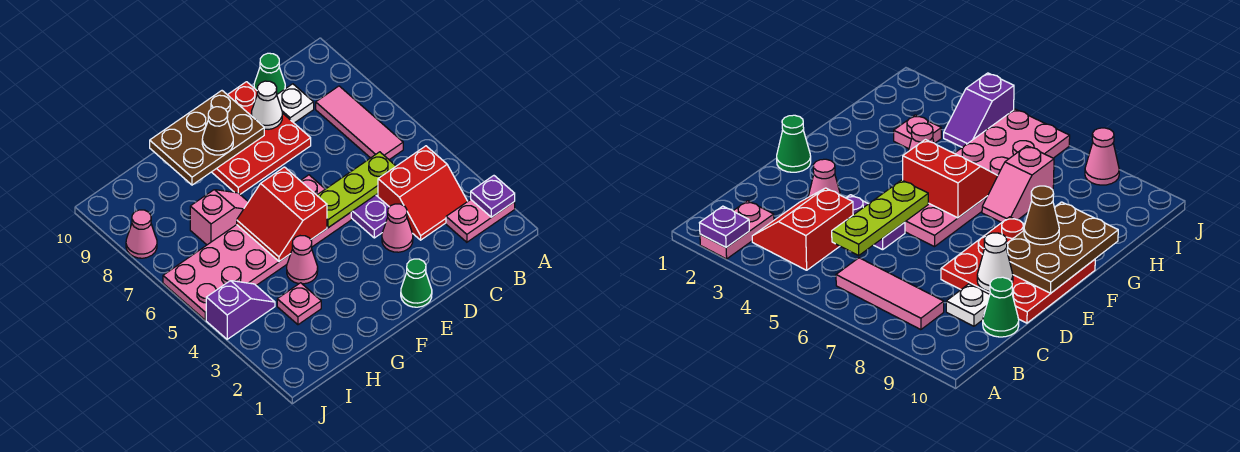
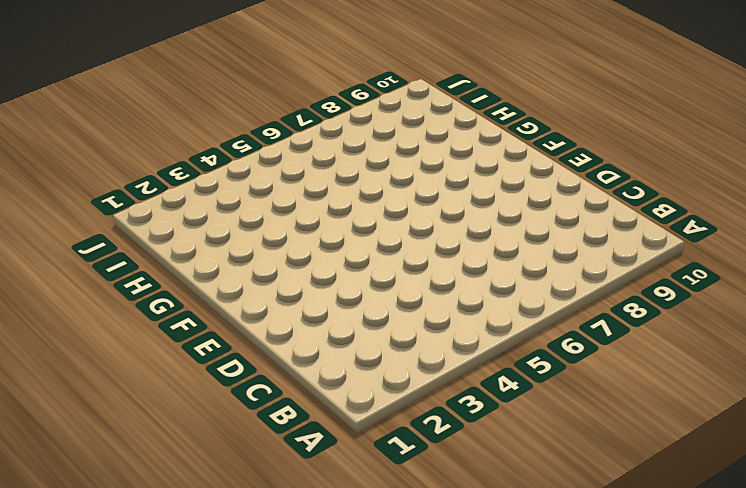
none -> pink plate A2:B2 level 1
none -> red slope B3:C4 level 1 top 4
none -> pink tile B6:B8 level 1

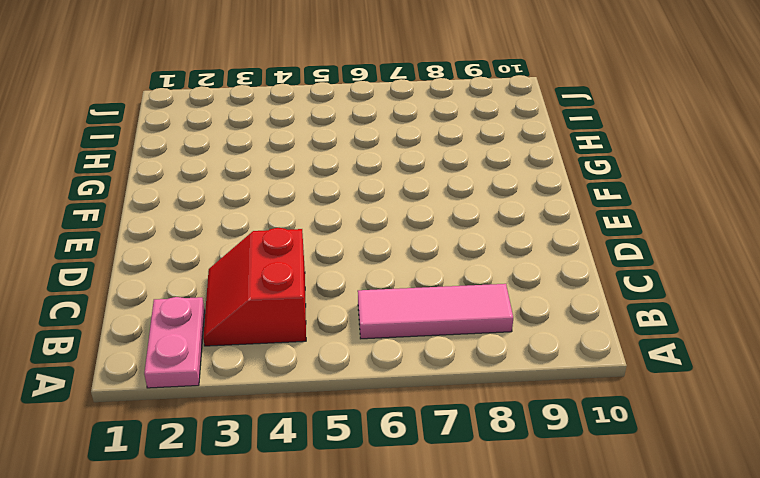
none -> white plate C9 level 1
none -> green cone C10 level 1
none -> pink cone D3 level 1

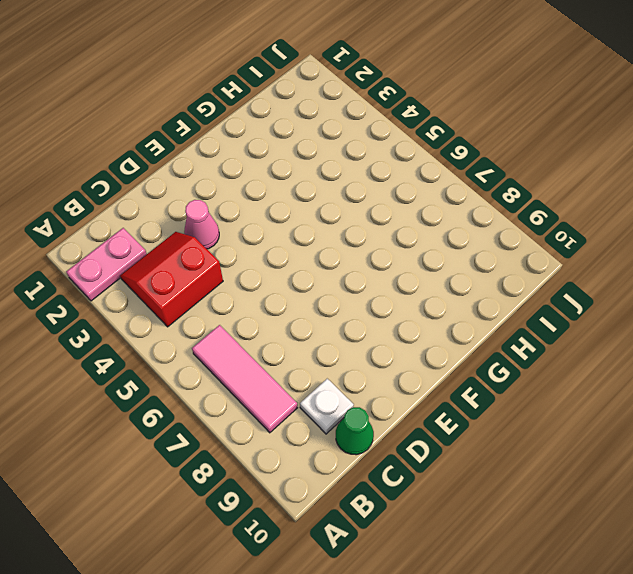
none -> purple plate D4:D5 level 1
none -> red plate D8:F10 level 1
none -> green cone E1 level 1

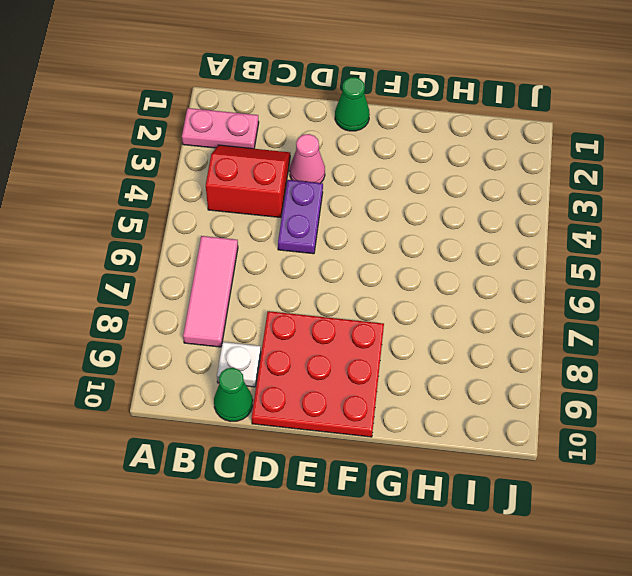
none -> pink plate E5:J6 level 1
none -> pink cone G4 level 1
none -> pink slope G7:H7 level 1 top H

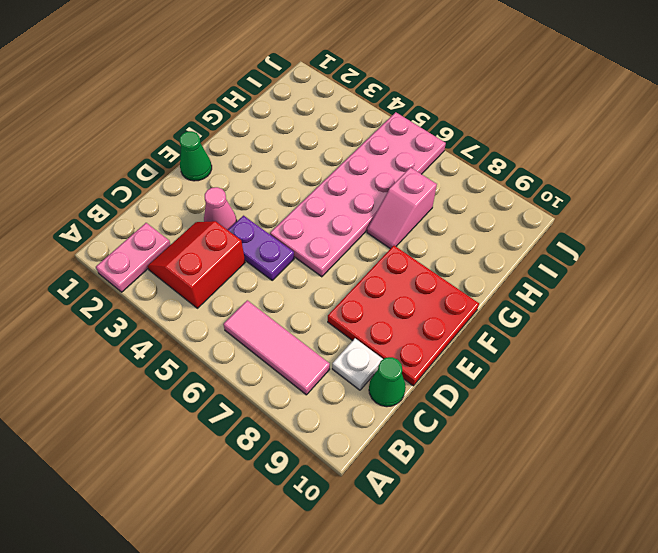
none -> pink cone G4 level 1
none -> pink plate H3 level 1
none -> purple slope I4:J4 level 1 top J

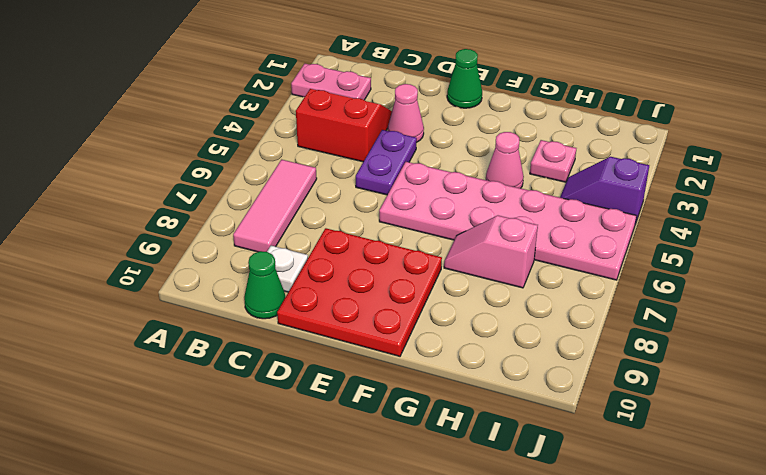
none -> pink cone J8 level 1
none -> purple plate A2 level 2
none -> lime plate C5:E5 level 2

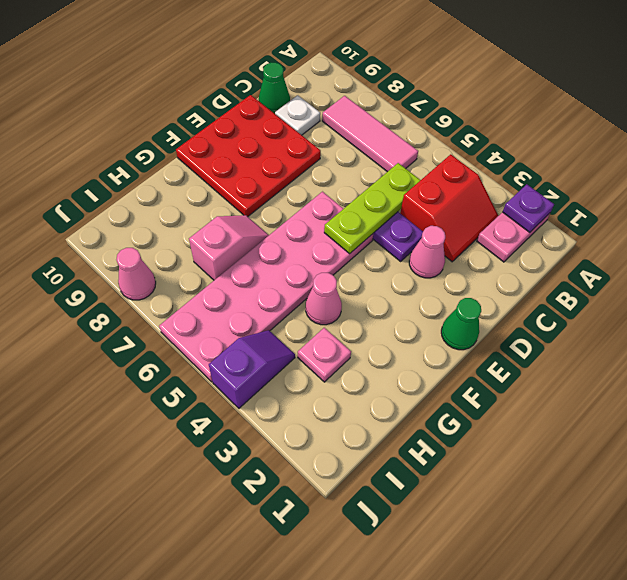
none -> white cone D9 level 2
none -> brown plate E9:G10 level 2
none -> red slope F5:G6 level 2 top F

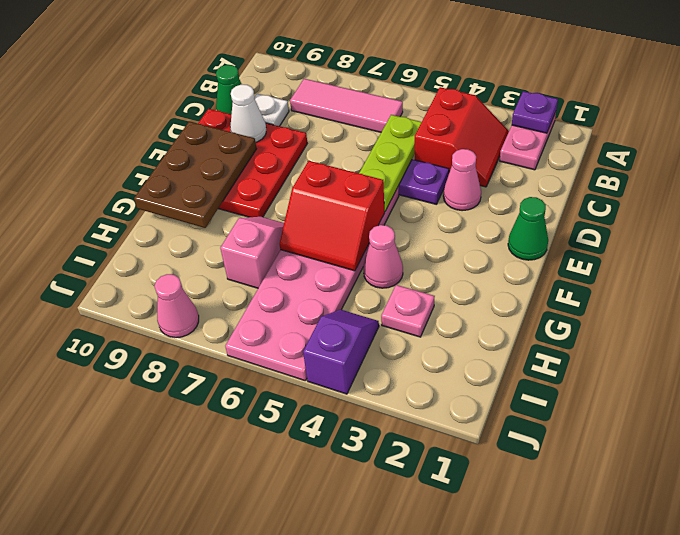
none -> brown cone F9 level 3

